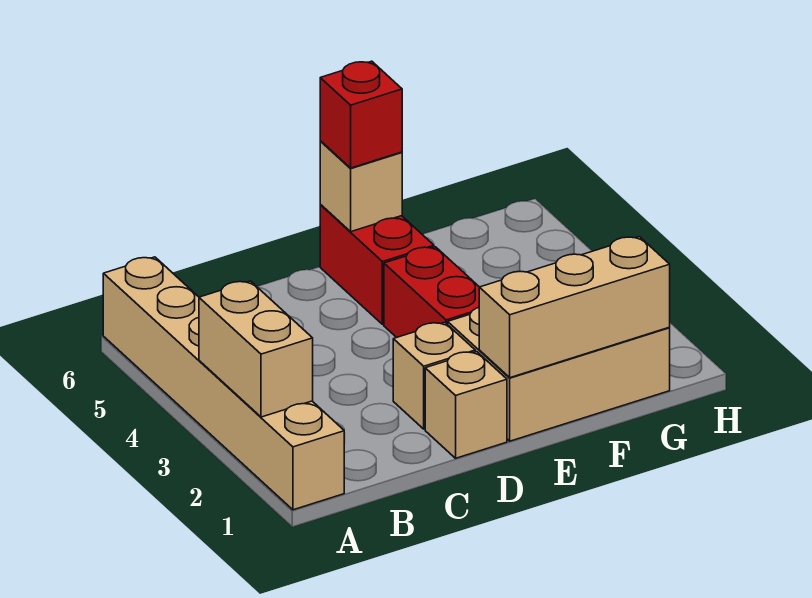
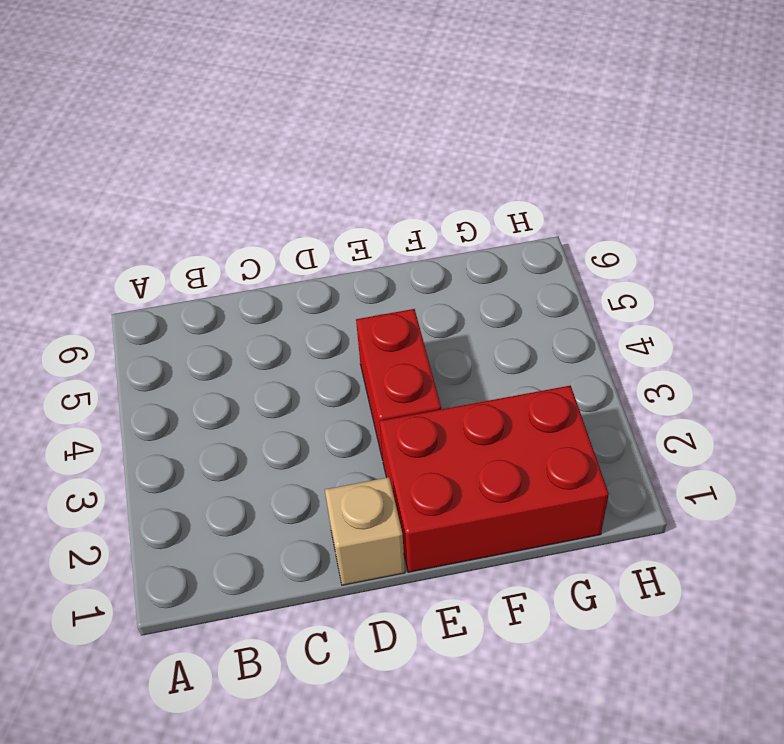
red brick E1:G2 level 1 -> tan brick E1:G2 level 1
none -> tan brick A1:A6 level 1
none -> tan brick D2 level 1

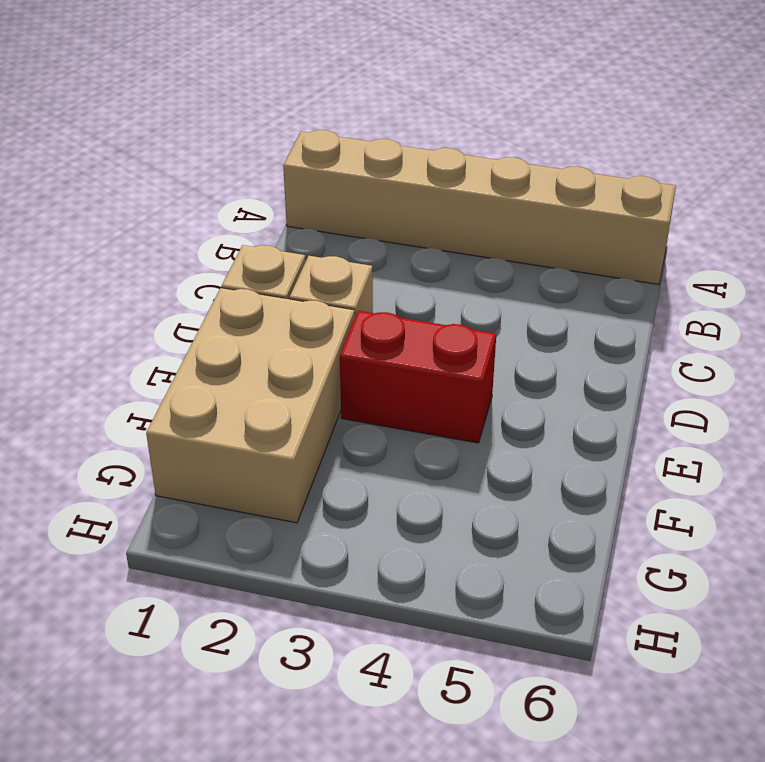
none -> red brick E5:E6 level 1
none -> tan brick A2:A3 level 2

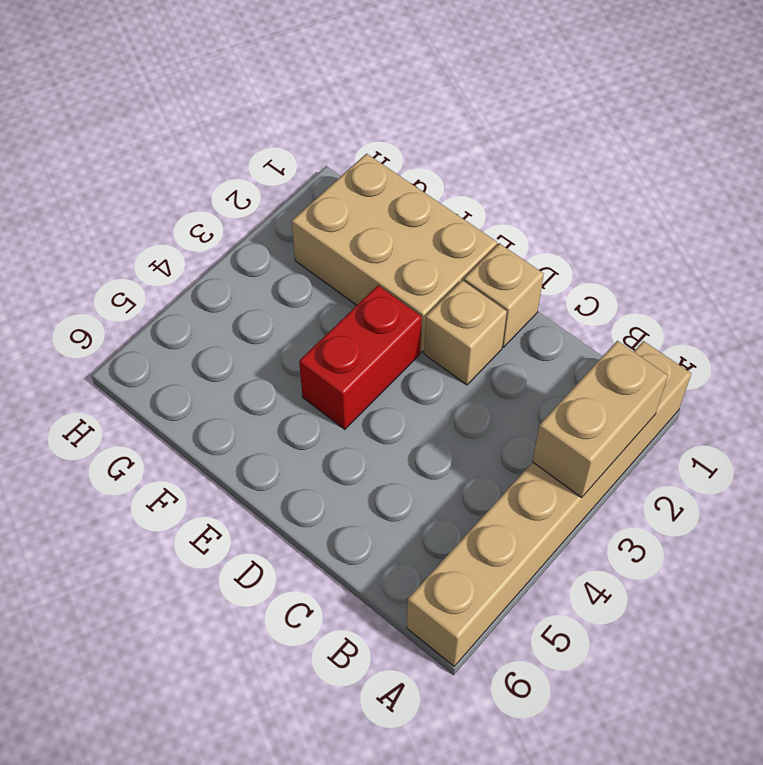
none -> red brick E5:E6 level 1
none -> tan brick E1:G1 level 2

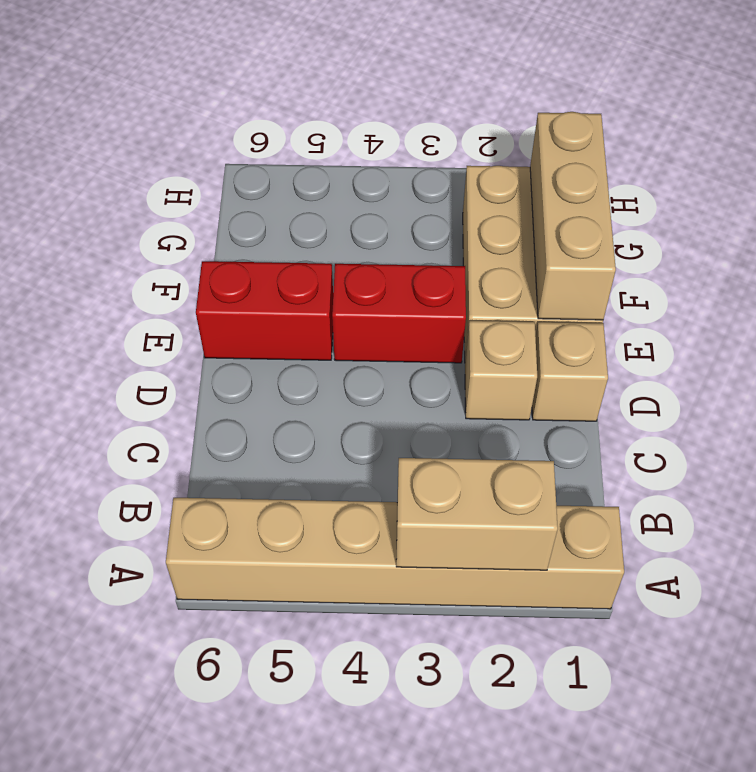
none -> tan brick E6 level 2
none -> red brick E6 level 3

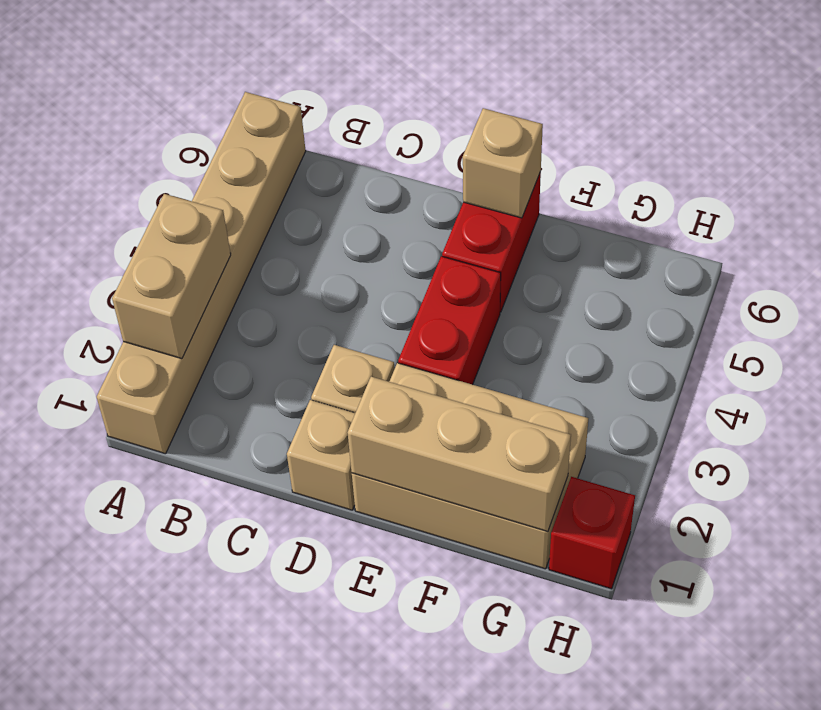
red brick H1 level 1 -> red brick E6 level 3

